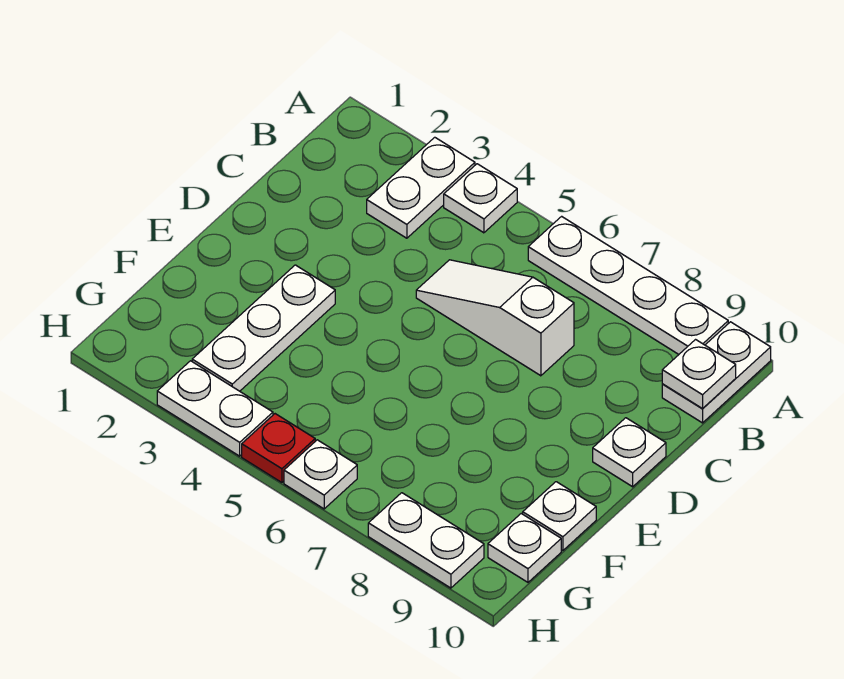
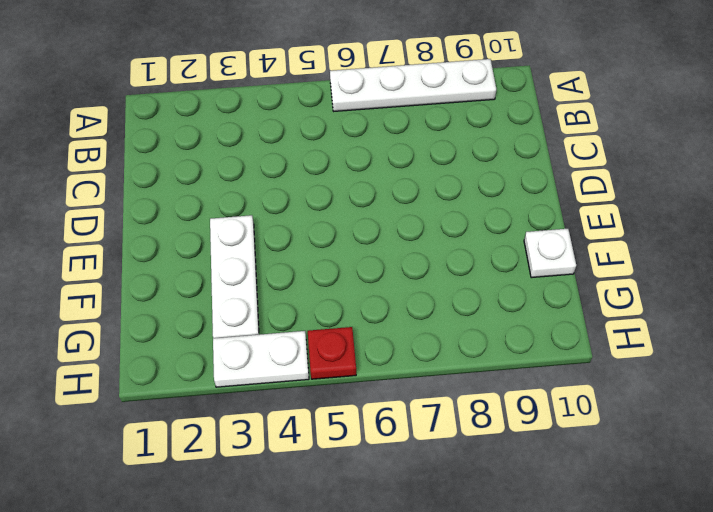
none -> white plate A3:B3 level 1
none -> white plate A4 level 1
none -> white plate A10:B10 level 1

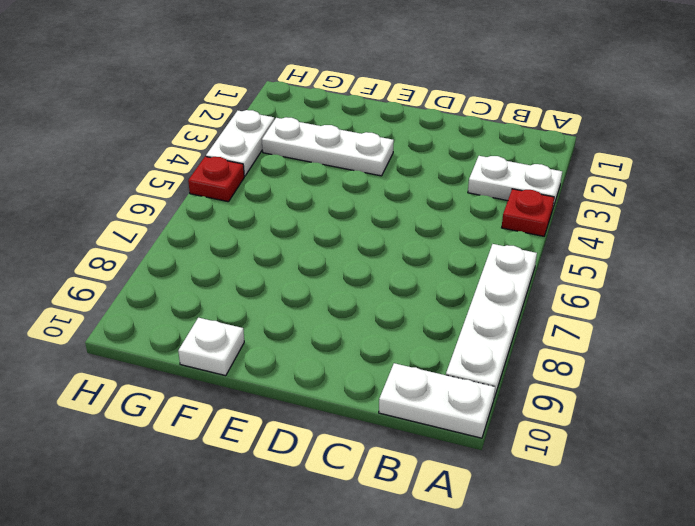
red plate A4 level 1 -> white plate A4 level 1
none -> white slope C5:C7 level 1 top 7
none -> white plate D10 level 1
none -> white plate G10 level 1

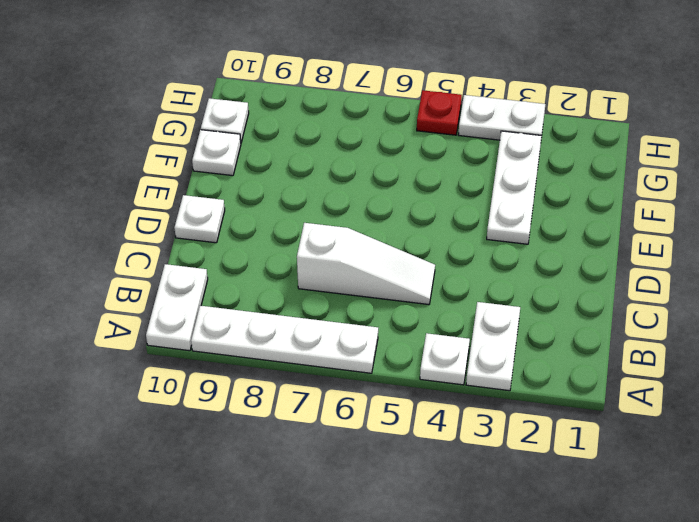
none -> white plate H6 level 1
none -> white plate H8:H9 level 1
none -> white plate B10 level 2

